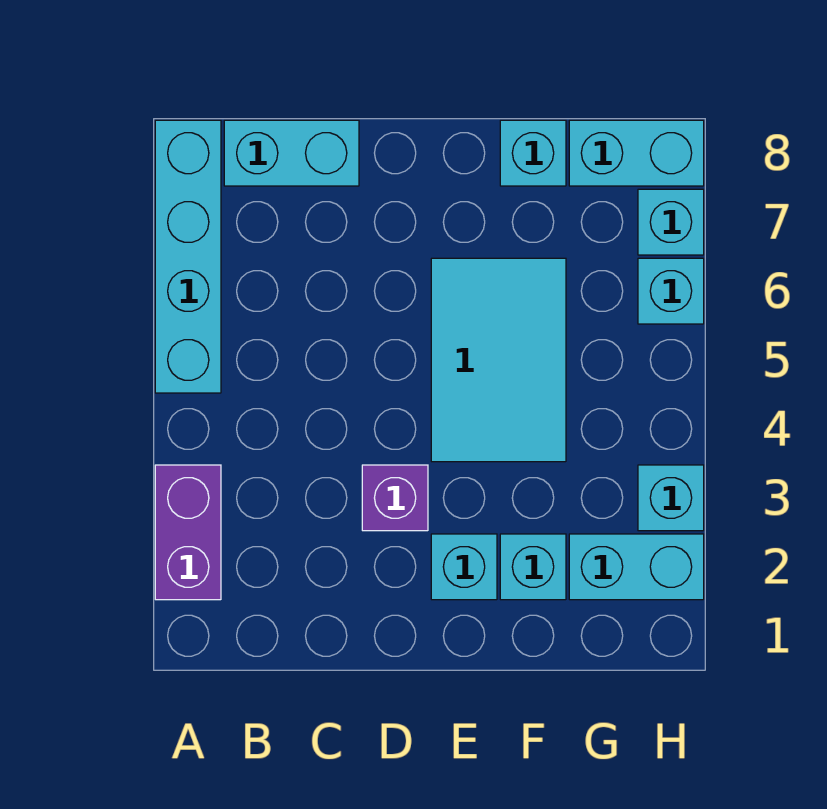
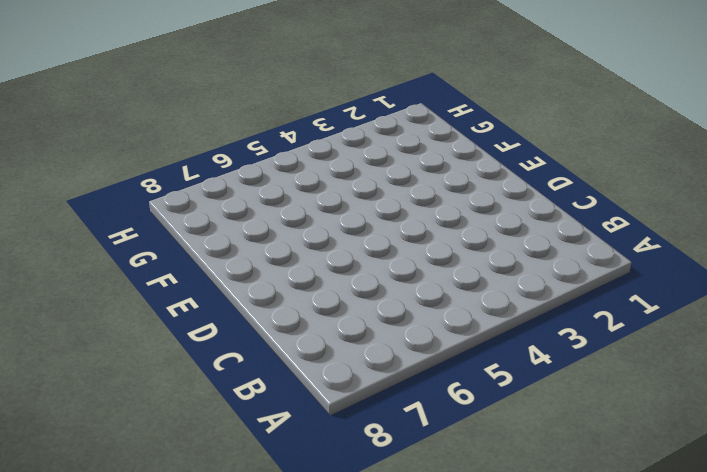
none -> purple brick A2:A3 level 1
none -> cyan brick A5:A8 level 1
none -> cyan brick B8:C8 level 1

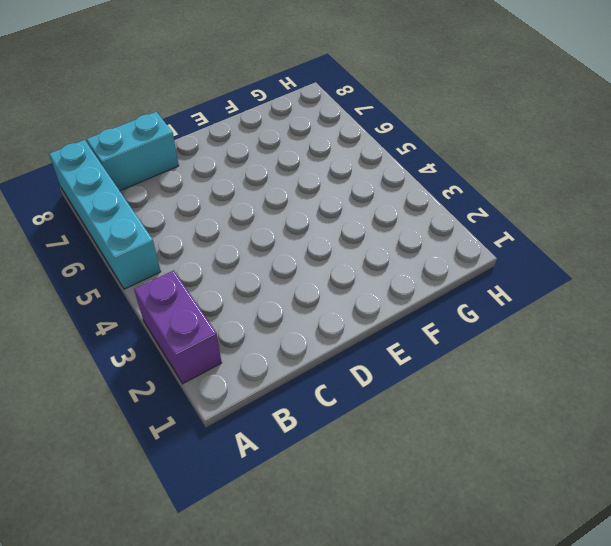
none -> purple brick D3 level 1
none -> cyan brick E2 level 1
none -> cyan tile E4:F6 level 1

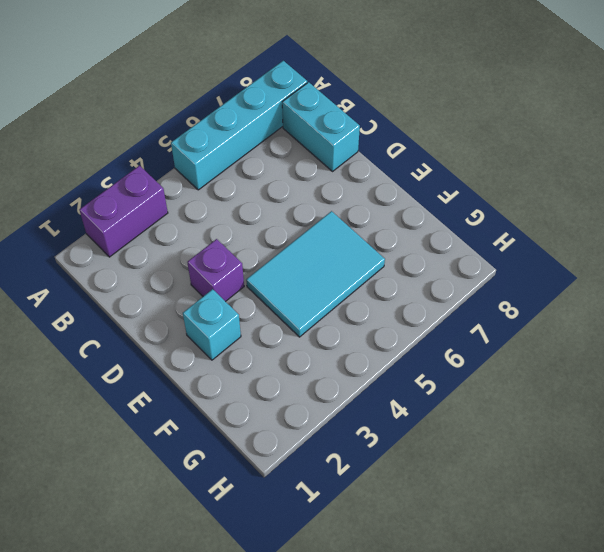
none -> cyan brick F2 level 1
none -> cyan brick F8 level 1
none -> cyan brick G2:H2 level 1

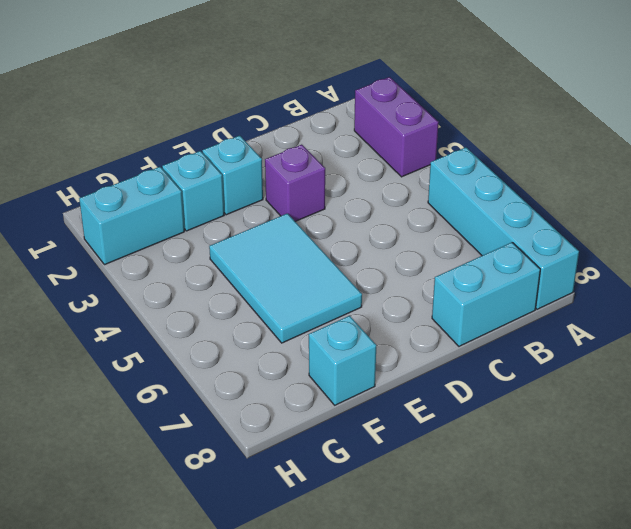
none -> cyan brick G8:H8 level 1
none -> cyan brick H3 level 1
none -> cyan brick H6 level 1

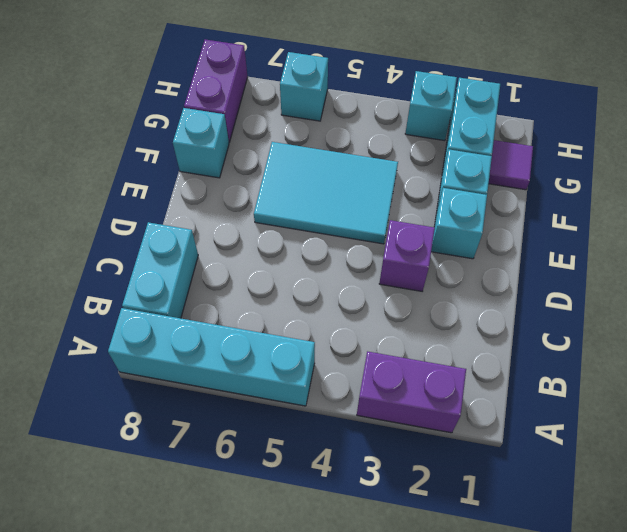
purple tile G1 level 1 -> none
purple brick G8:H8 level 1 -> cyan brick G8:H8 level 1
none -> cyan brick H7 level 1

